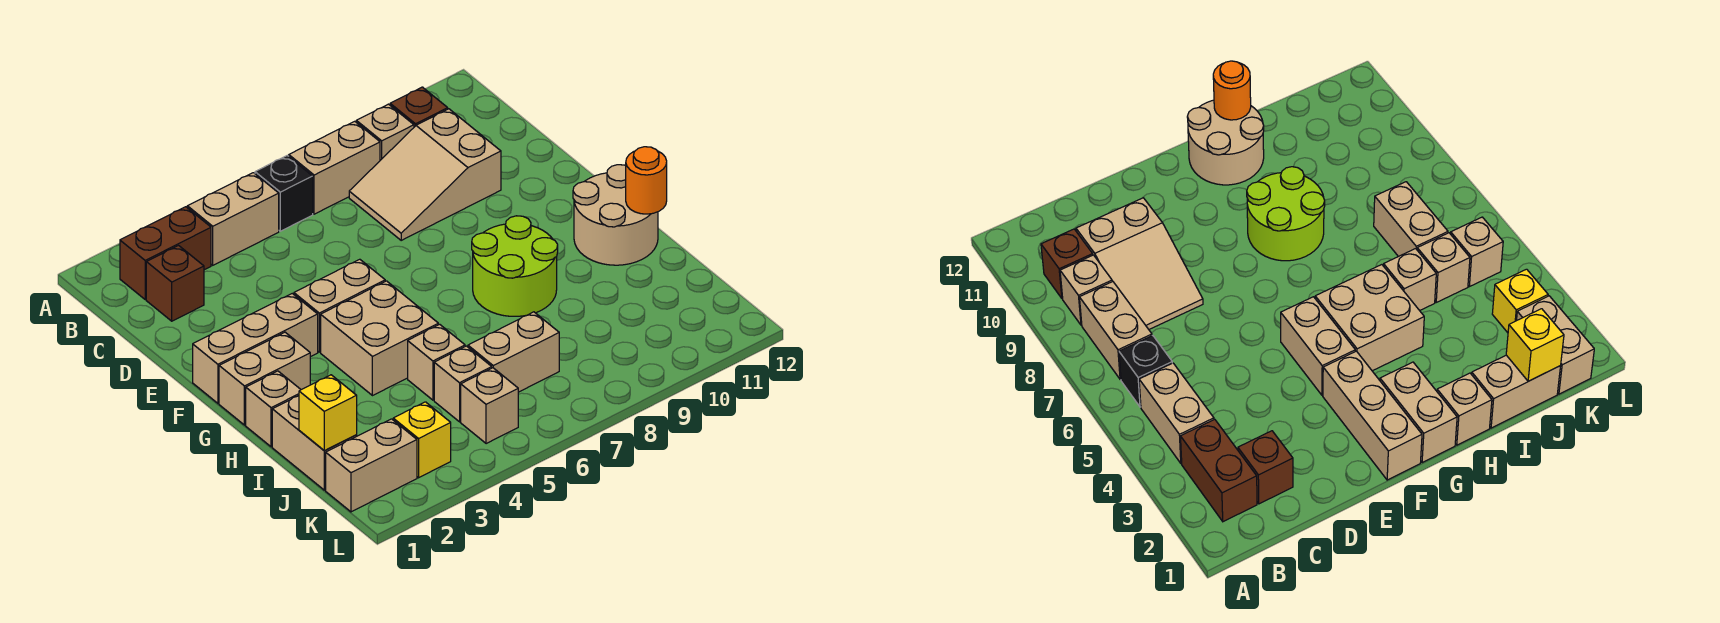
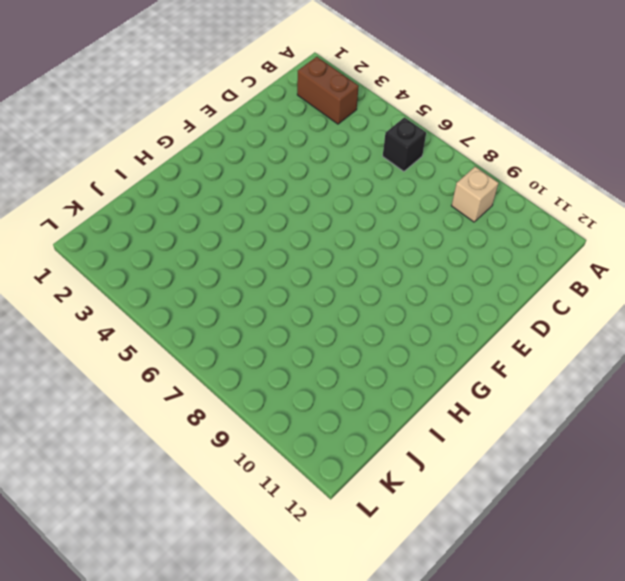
none -> tan brick B4:B5 level 1
none -> tan brick B7:B8 level 1
none -> brown brick B10 level 1

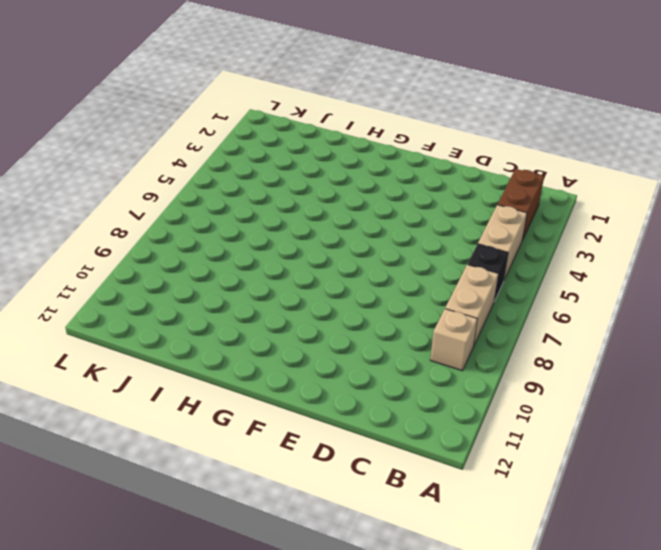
none -> brown brick B10 level 1
none -> brown brick C2 level 1
none -> tan slope C8:D10 level 1 top 10

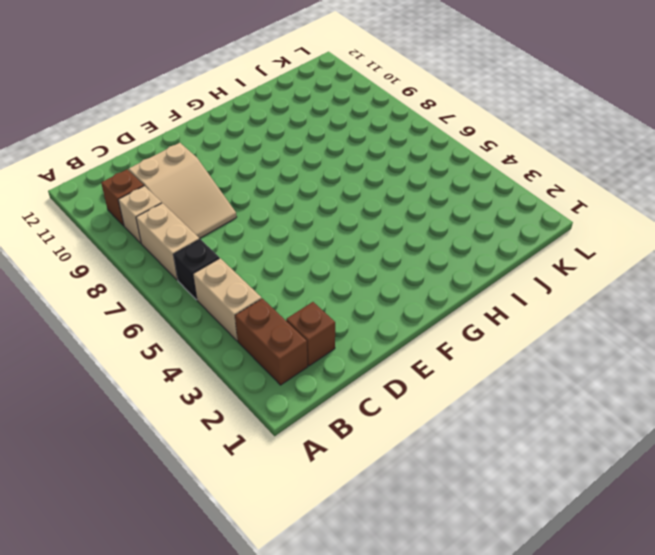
none -> tan brick F1:F3 level 1
none -> tan brick F4:F5 level 1
none -> tan brick G1:G2 level 1

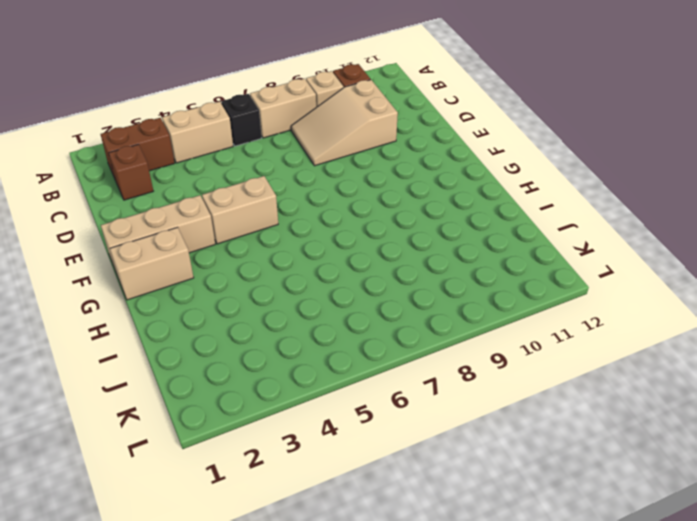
none -> tan brick G4:H5 level 1
none -> lime round brick G8:H9 level 1
none -> tan round brick G11:H12 level 1

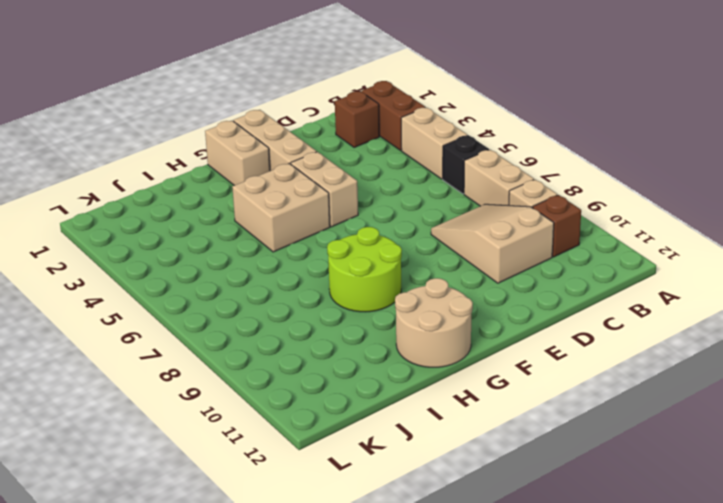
none -> tan brick H1 level 1
none -> tan brick I1:J1 level 1
none -> tan brick I5 level 1

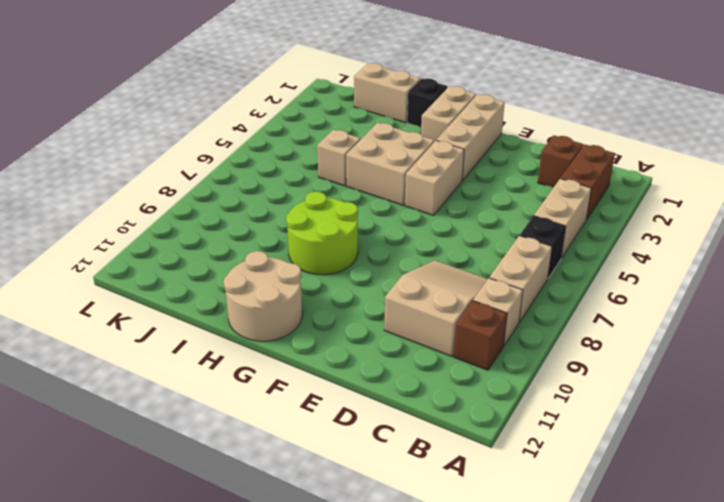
black brick H1 level 1 -> tan brick H1 level 1
none -> tan brick J5 level 1
none -> tan brick J6:J7 level 1
none -> tan brick K1:K2 level 1

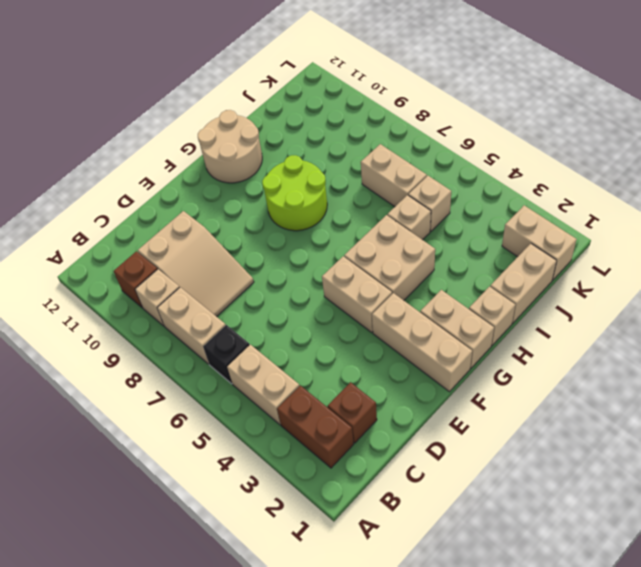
none -> yellow brick K3 level 1
none -> tan brick K5 level 1
none -> orange round brick H12 level 2

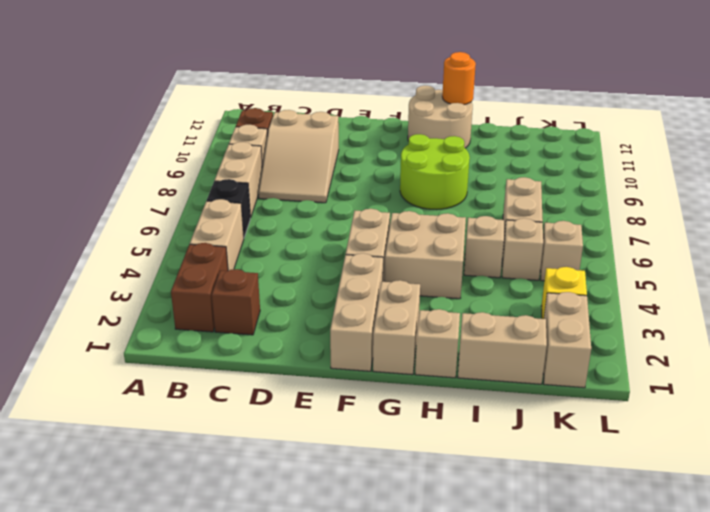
none -> yellow brick J1 level 2

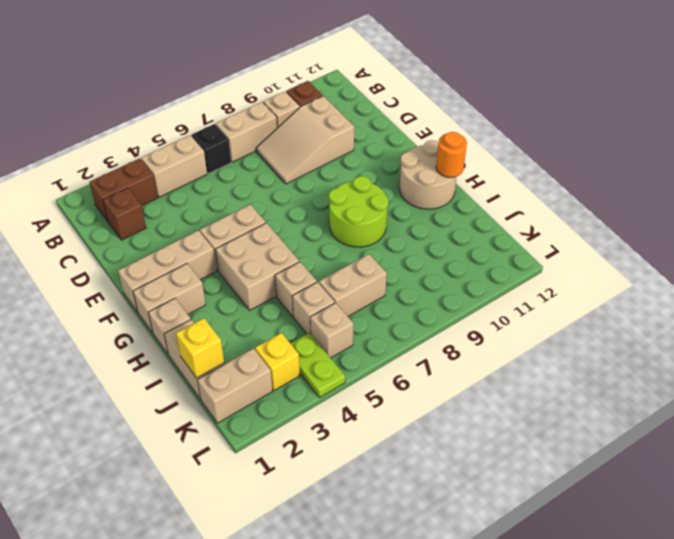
lime plate K4:L4 level 1 -> none

